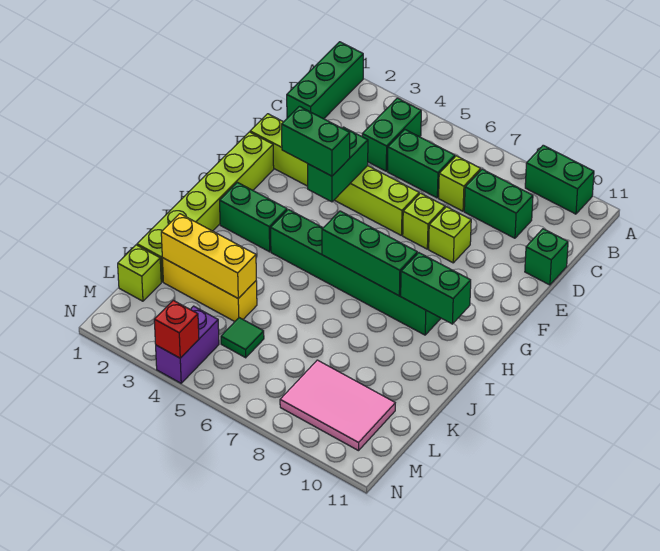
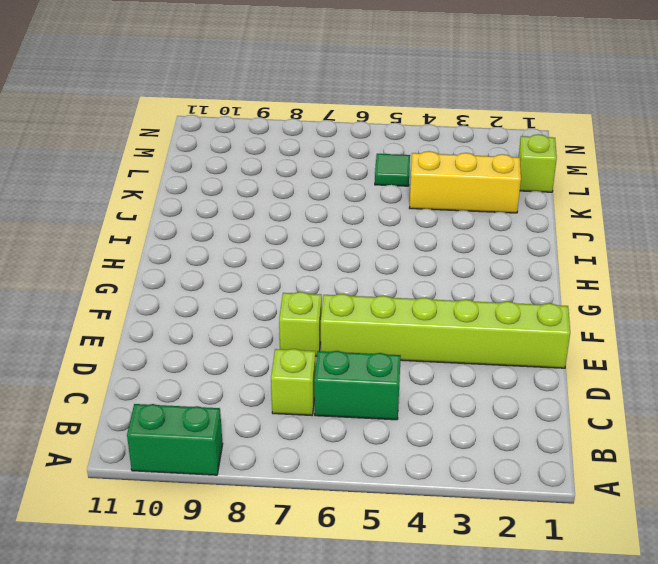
none -> green brick A1:C1 level 1
none -> green brick B4:C4 level 1
none -> green brick C8:C9 level 1

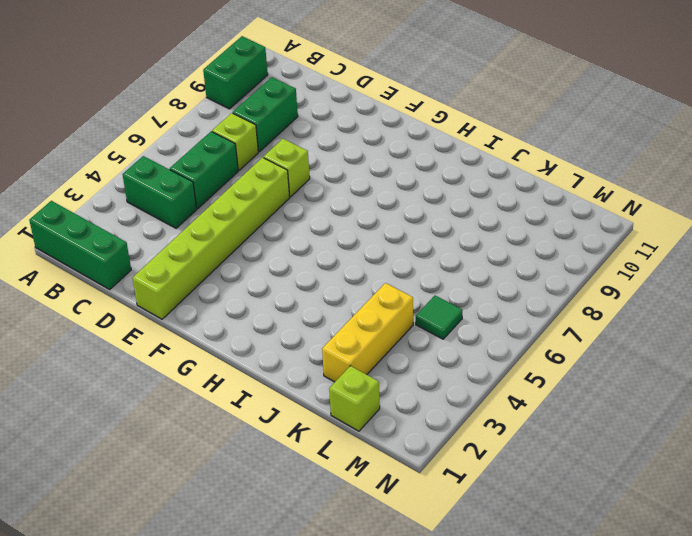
none -> green brick D11 level 1
none -> lime brick E8 level 1
none -> lime brick F1:K1 level 1

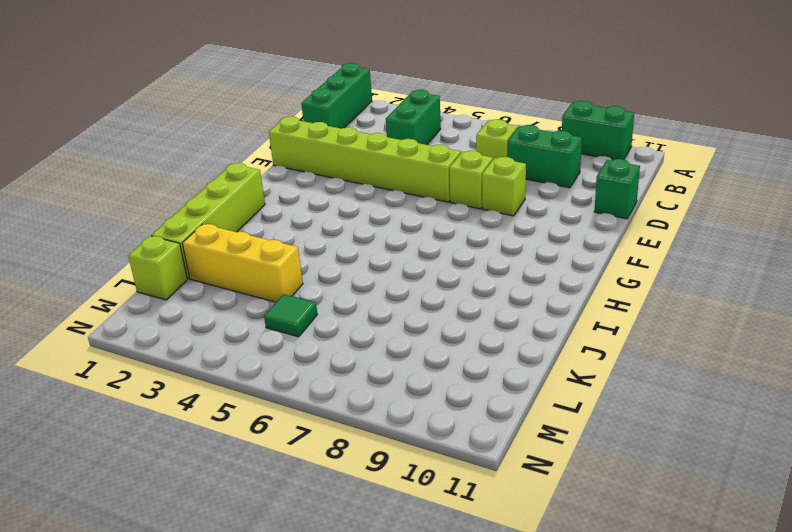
lime brick H1:K1 level 1 -> lime brick F1:K1 level 1
none -> green brick C5:C6 level 1
none -> green brick H2:H3 level 1
none -> green brick H4:H9 level 1

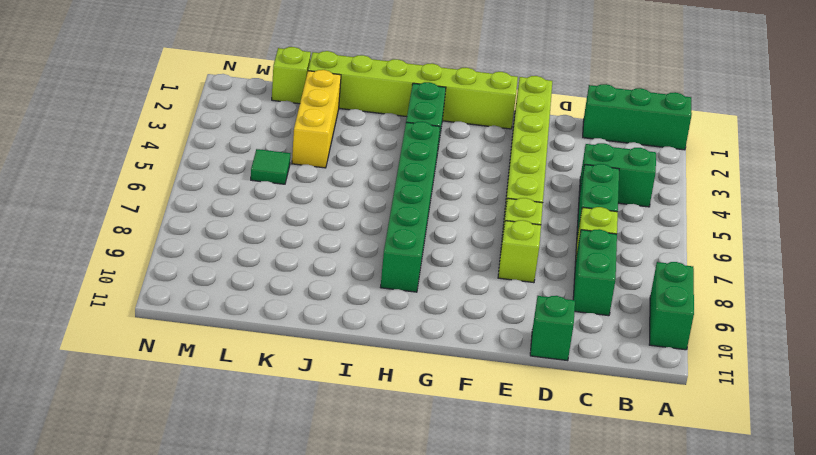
none -> pink tile L8:M10 level 1
none -> purple brick M4:N4 level 1
none -> green brick E4:F4 level 2

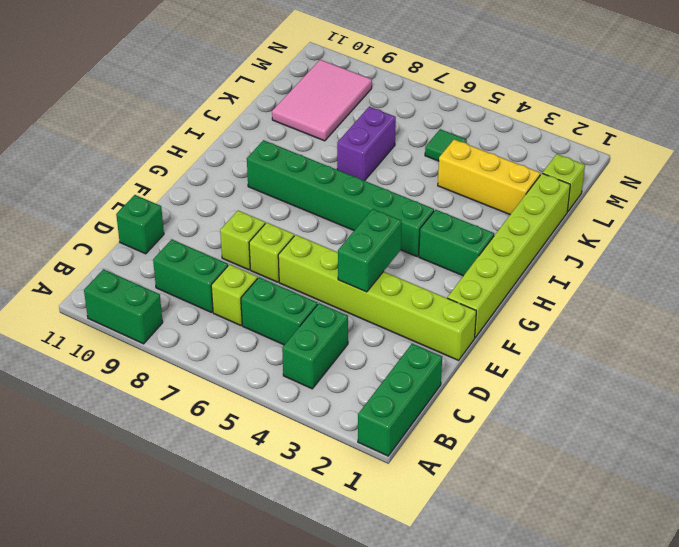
purple brick J7:K7 level 1 -> purple brick M4:N4 level 1
pink tile K9:M10 level 1 -> pink tile L8:M10 level 1
none -> green brick H6:H8 level 2
none -> green brick H9:H10 level 2
none -> yellow brick K2:K4 level 2

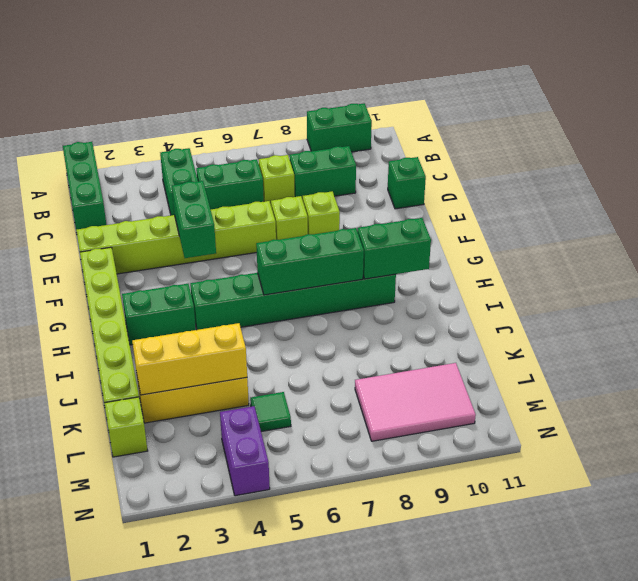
none -> red brick N4 level 2
none -> green brick F3:F4 level 3

